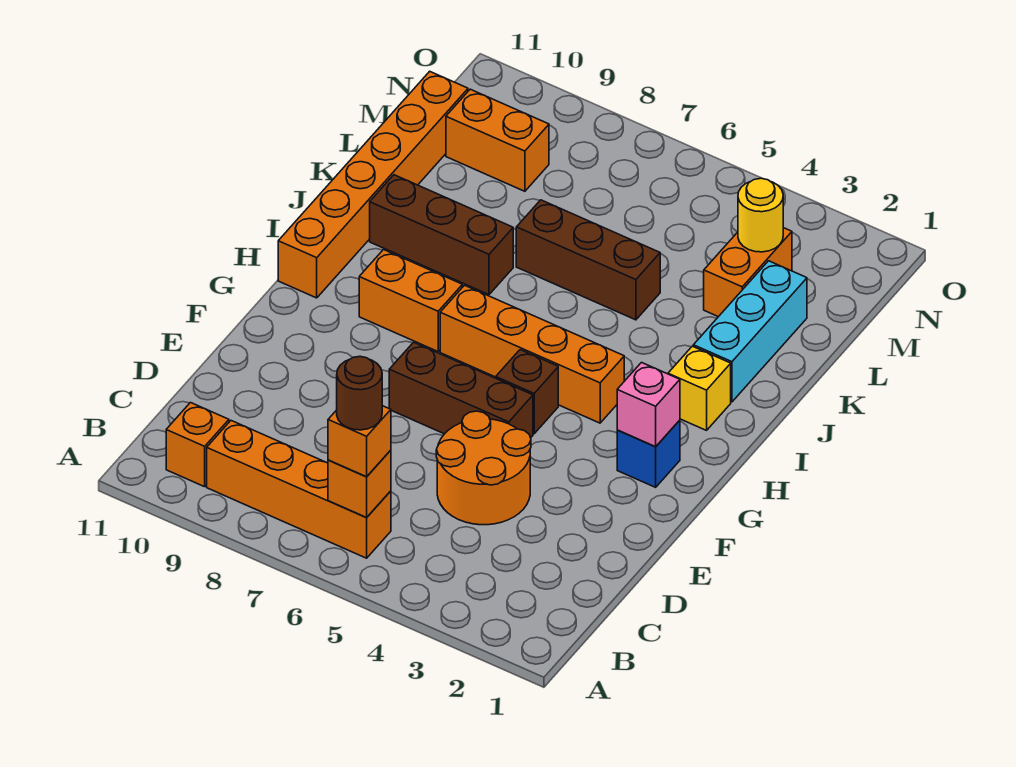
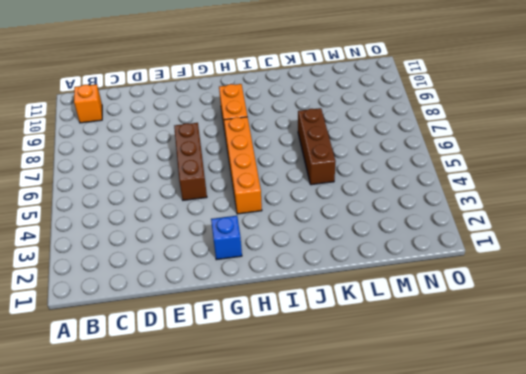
none -> orange brick B6:B9 level 1
none -> orange round brick D4:E5 level 1
none -> brown brick G5 level 1

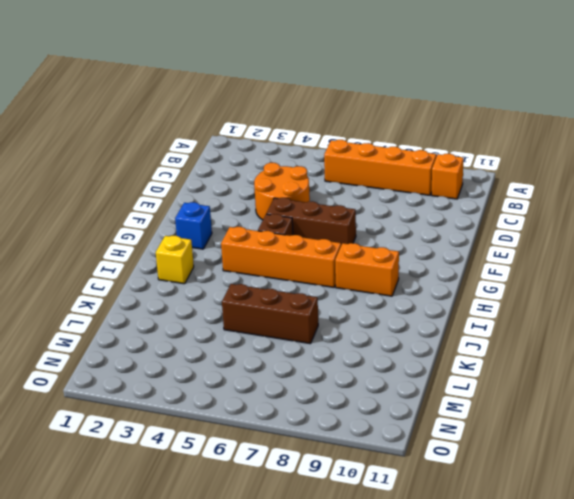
none -> orange brick H11:M11 level 1
none -> cyan brick J2:L2 level 1
none -> brown brick J8:J10 level 1

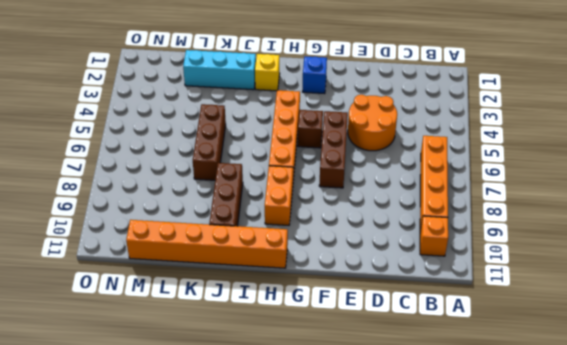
none -> orange brick L3:M3 level 1
none -> orange brick M9:M10 level 1
none -> orange brick B6 level 2

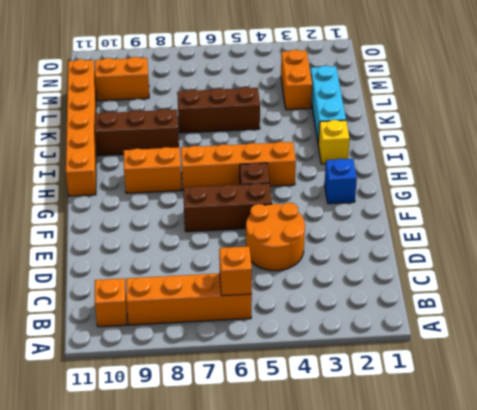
none -> pink brick G2 level 2
none -> yellow round brick M3 level 2
none -> orange brick B6 level 3

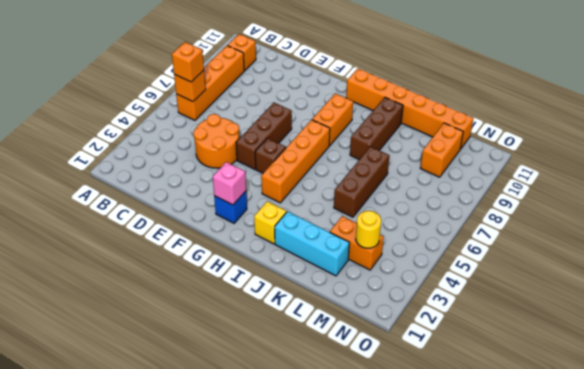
none -> brown round brick B6 level 4

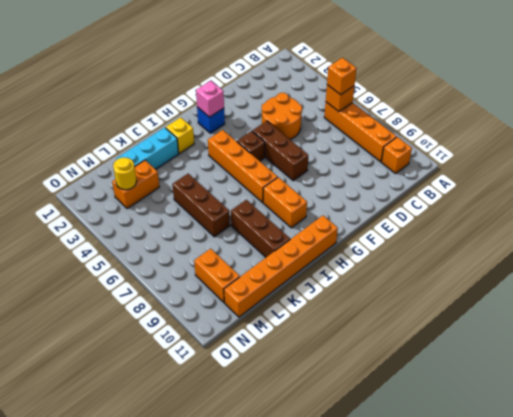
none -> brown round brick B6 level 4

